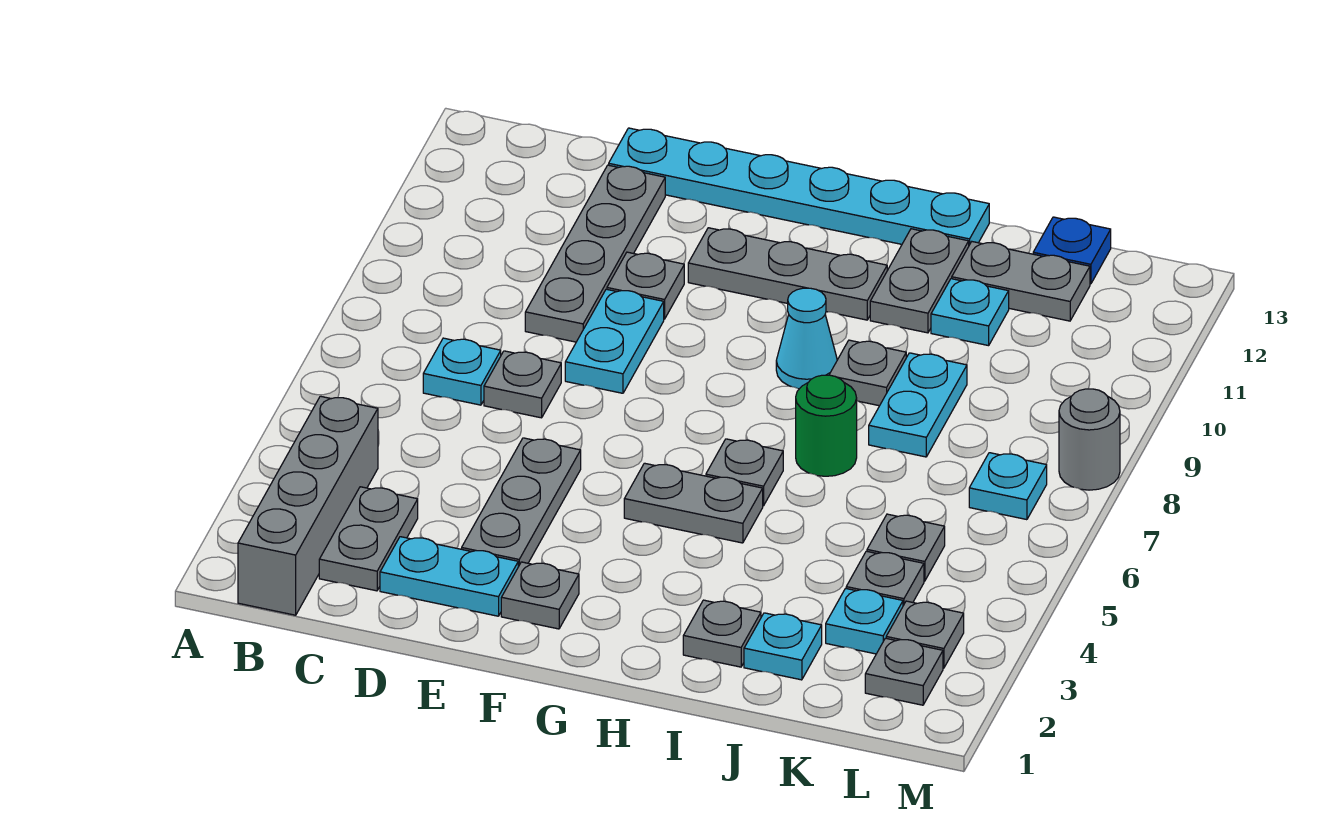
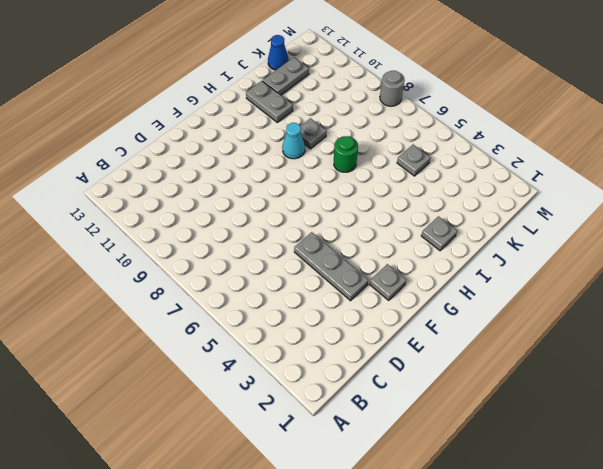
blue cone K13 level 1 -> blue plate K13 level 1
none -> grey brick B1:B4 level 1
none -> grey plate C2:C3 level 1
none -> cyan plate C7 level 1
none -> cyan plate D2:E2 level 1

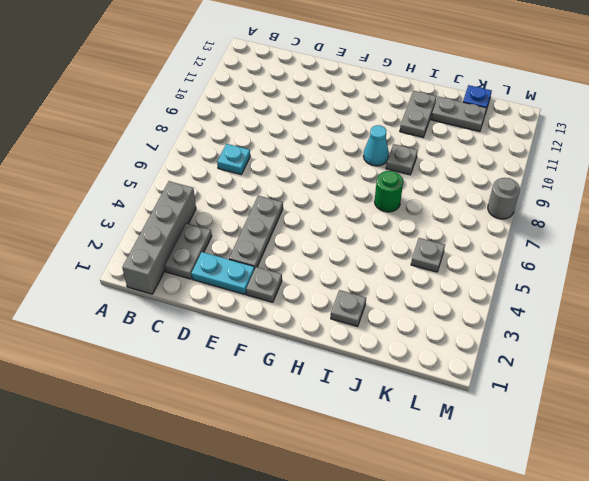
none -> grey plate D7 level 1
none -> grey plate D9:D12 level 1
none -> cyan plate D13:I13 level 1
none -> cyan plate E8:E9 level 1

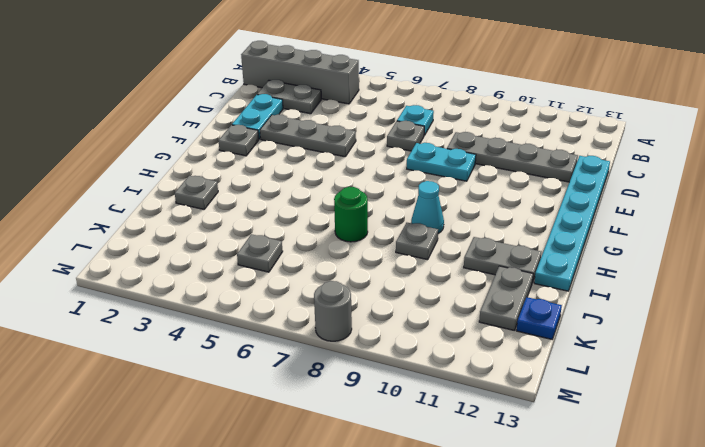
none -> grey plate E10 level 1
none -> grey plate F11:H11 level 1
none -> grey plate G5:H5 level 1
none -> grey plate H6 level 1

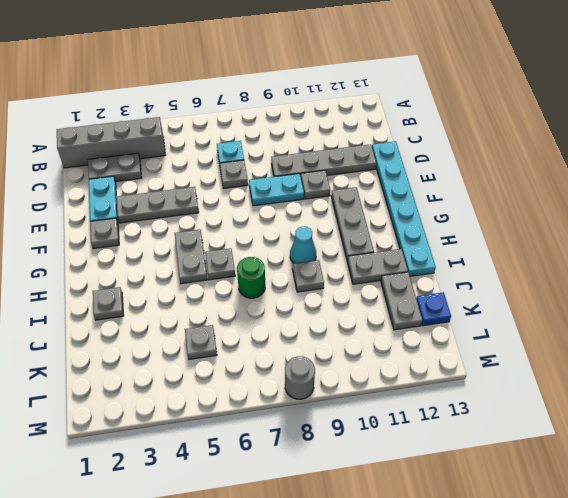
none -> cyan plate J2 level 1
none -> cyan plate J8:J9 level 1
none -> cyan plate J11 level 1
none -> cyan plate K3 level 1

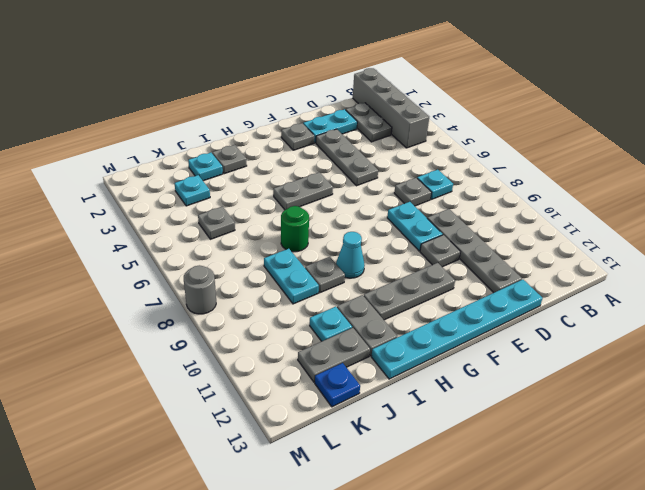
none -> grey plate H6 level 1
none -> grey plate K4 level 1
none -> grey plate L2 level 1
none -> grey plate L3 level 1

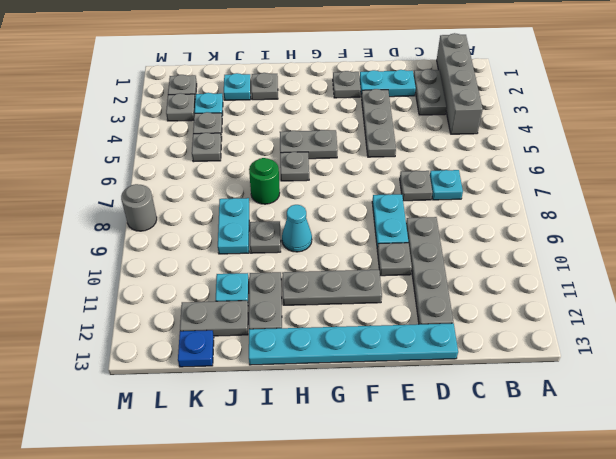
none -> cyan plate L7 level 1

